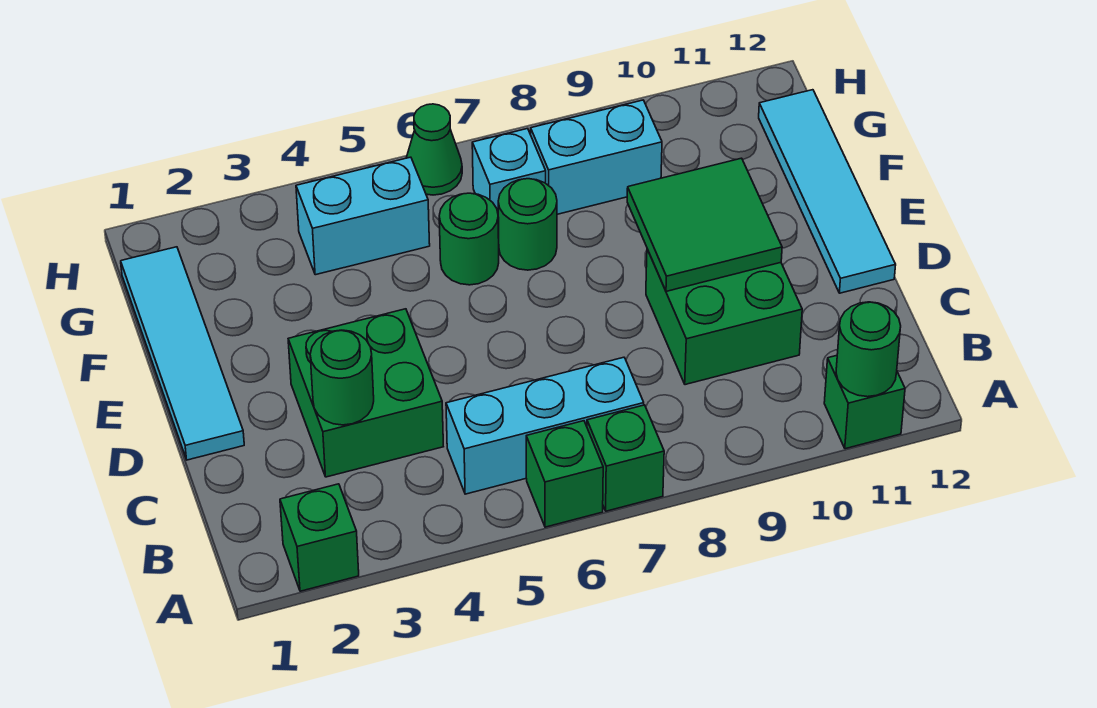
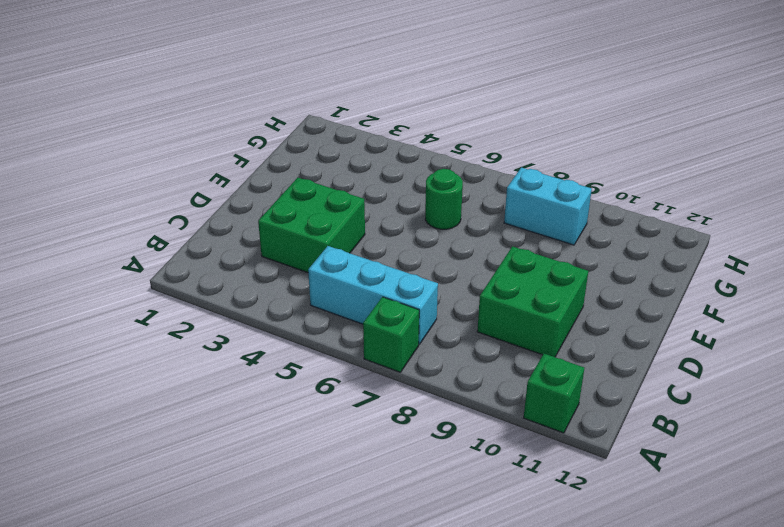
none -> green brick A2 level 1
none -> green brick A6 level 1
none -> cyan tile D1:G1 level 1

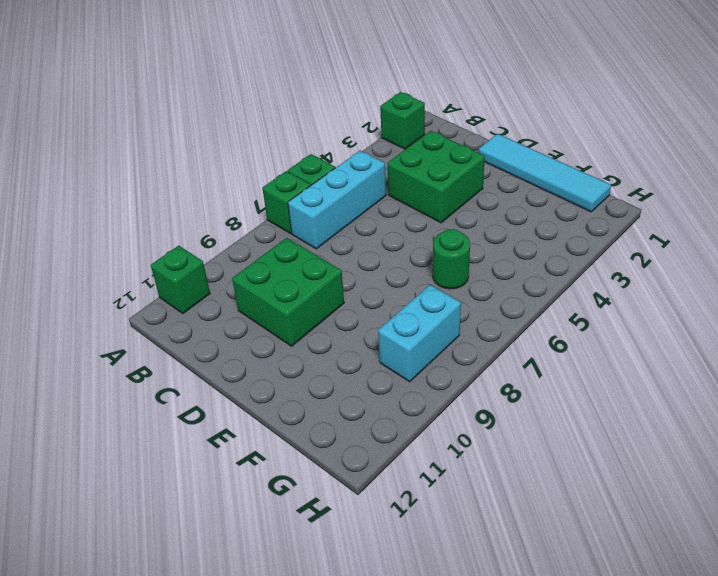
none -> cyan tile D12:G12 level 1
none -> green round brick F7 level 1
none -> cyan brick G4:G5 level 1

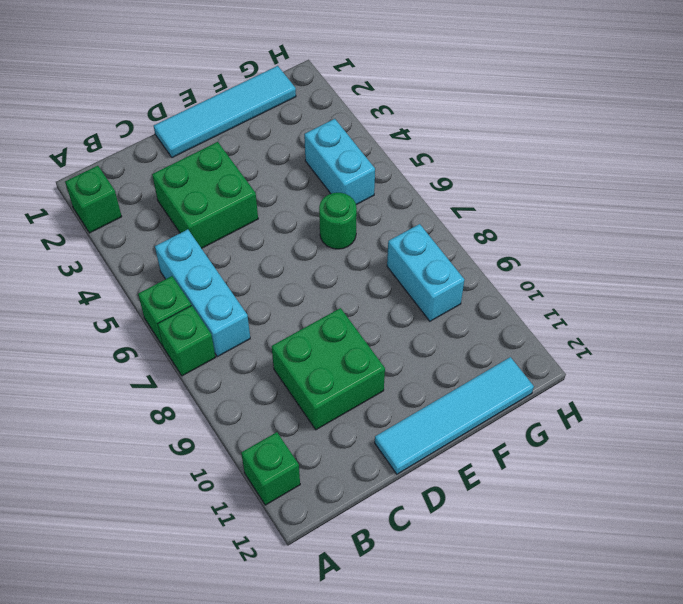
none -> green round brick F7 level 1
none -> cyan brick G7 level 1
none -> green cone H6 level 1

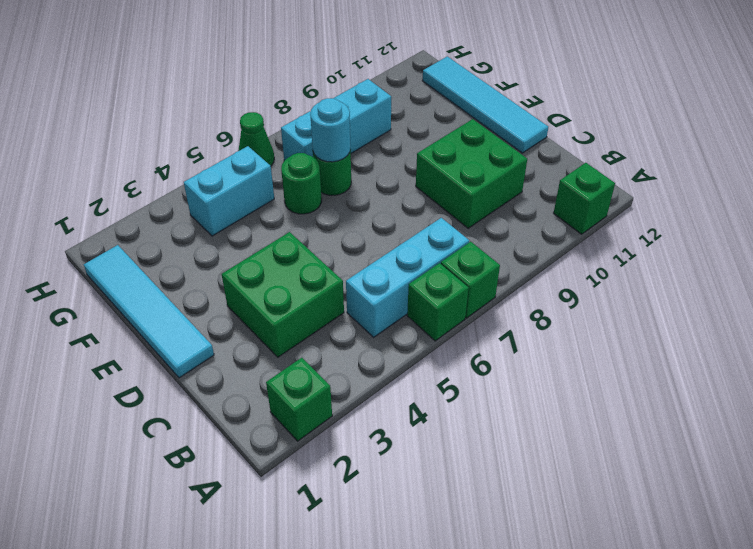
cyan round brick F7 level 2 -> none
none -> green round brick A11 level 2
none -> green round brick C3 level 2
none -> green tile D9:E10 level 2

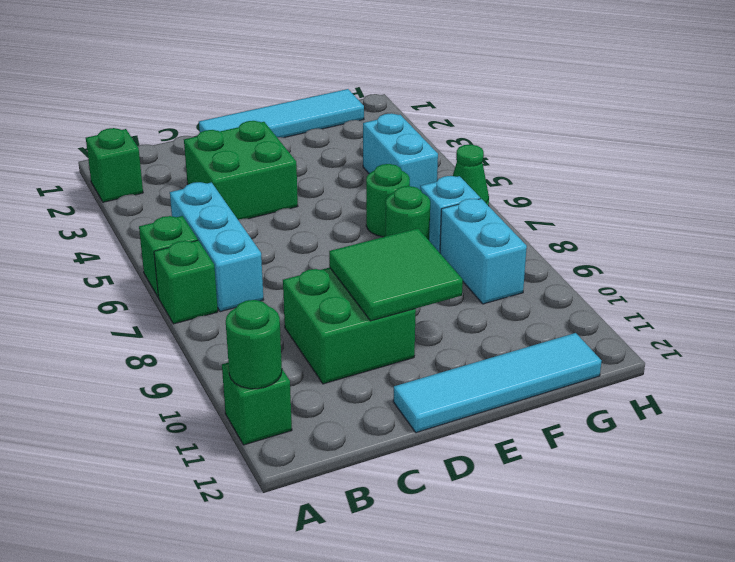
none -> green round brick C3 level 2

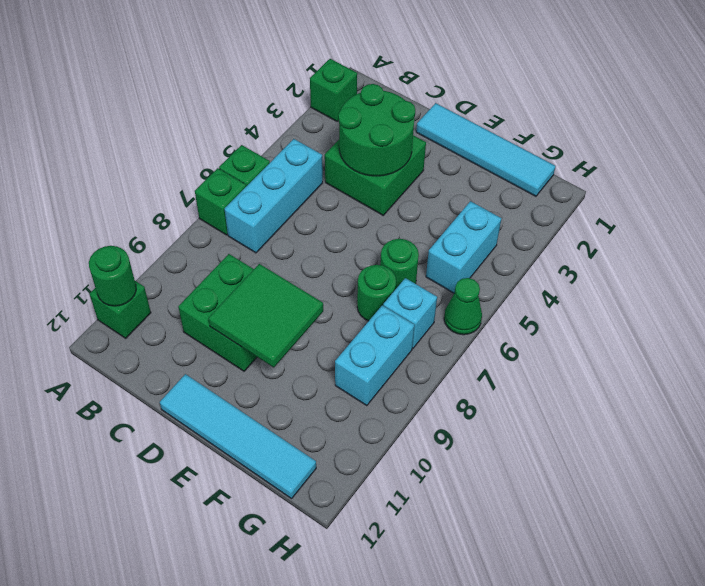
green round brick C3:D4 level 2 -> green round brick C3 level 2

